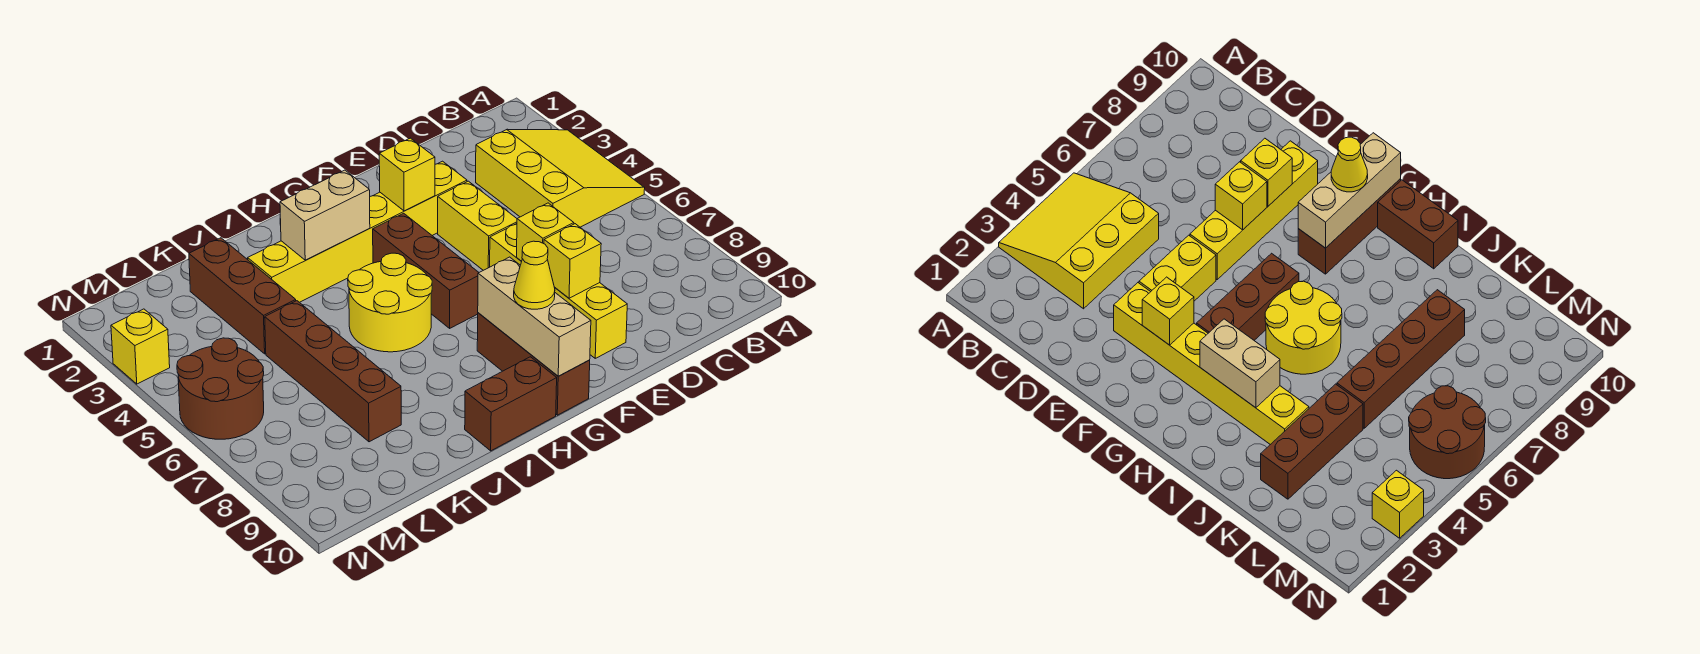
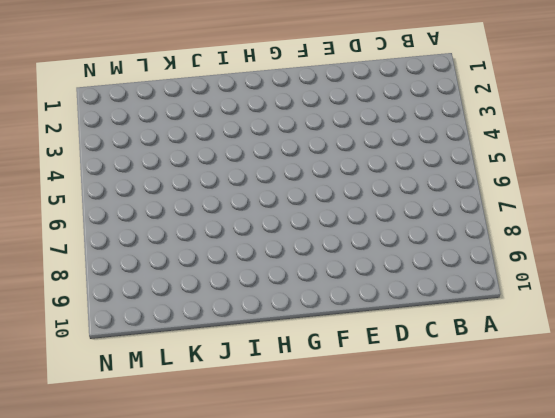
none -> yellow slope A3:C5 level 1 top C
none -> yellow brick E3:J3 level 1
none -> yellow brick E4:E5 level 1

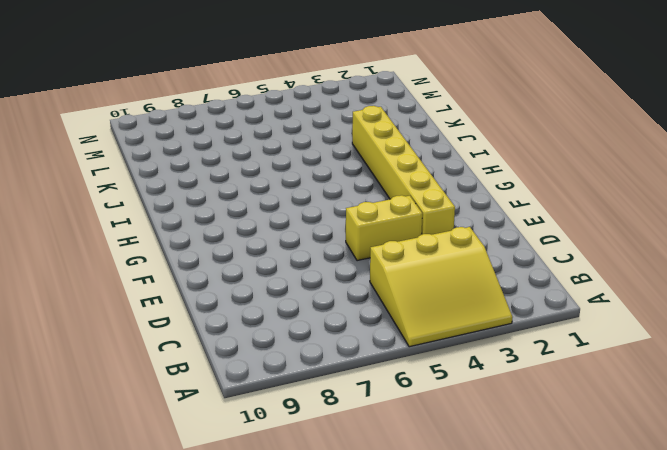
none -> yellow brick E6:E9 level 1
none -> brown brick G4:G6 level 1
none -> brown brick G8:G10 level 1

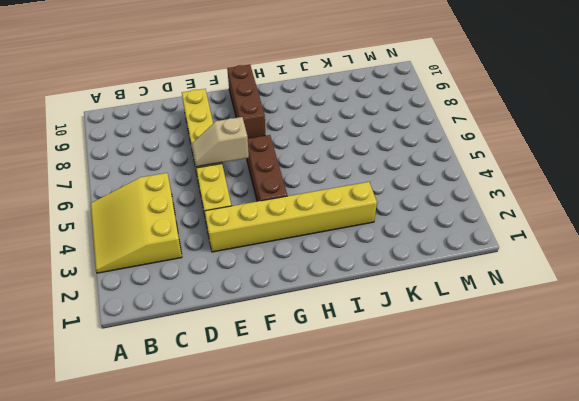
tan slope E6:F6 level 2 top F -> none
none -> yellow round brick H5:I6 level 1
none -> brown brick H10:I10 level 1
none -> brown brick K2:K4 level 1

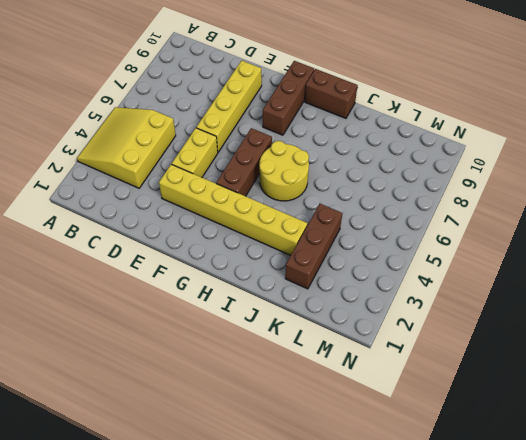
none -> brown brick K5:K8 level 1
none -> brown round brick M5:N6 level 1
none -> yellow brick N3 level 1

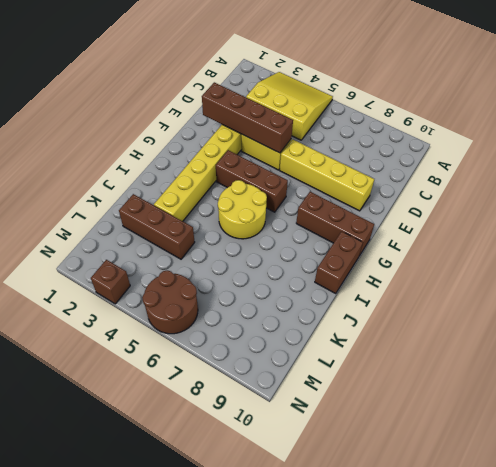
brown brick E2:E5 level 2 -> brown brick K5:K8 level 1
brown brick N3 level 1 -> yellow brick N3 level 1
none -> yellow brick E7 level 2
none -> yellow brick E8 level 2
none -> yellow brick F3 level 2

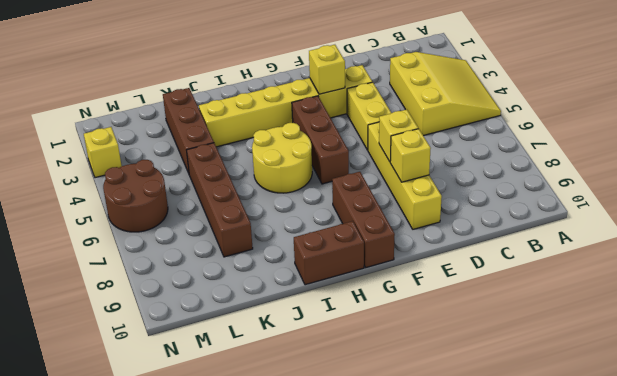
none -> tan brick G8:G10 level 2
none -> tan brick H3:I3 level 2
none -> yellow cone G9 level 3

